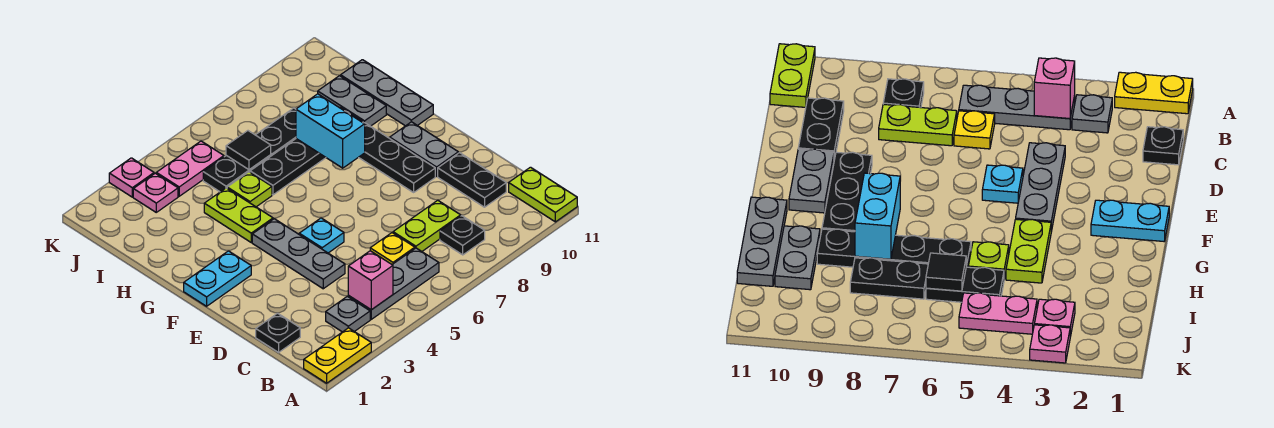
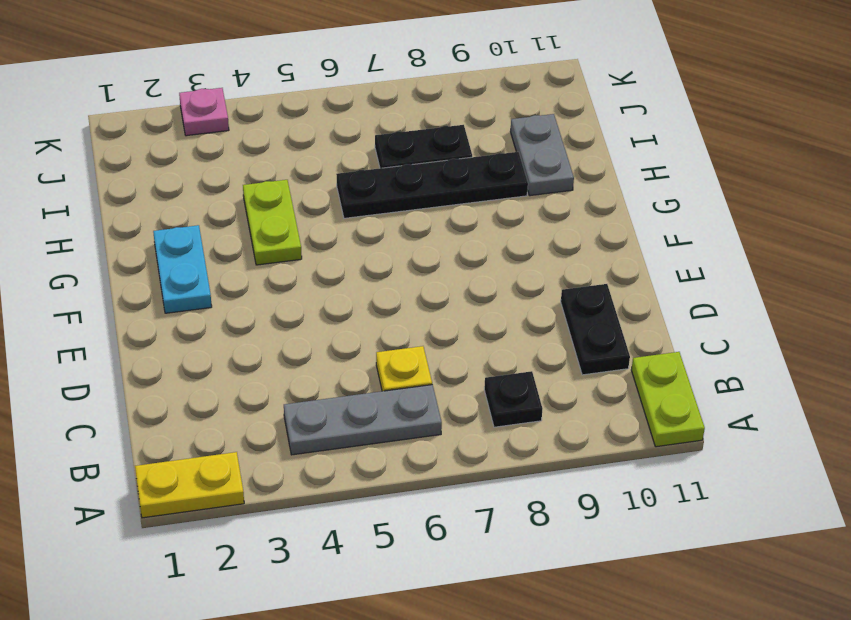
cyan plate F2:G2 level 1 -> cyan plate F1:F2 level 1
none -> grey plate B3 level 1
none -> black plate C1 level 1
none -> lime plate C7:C8 level 1

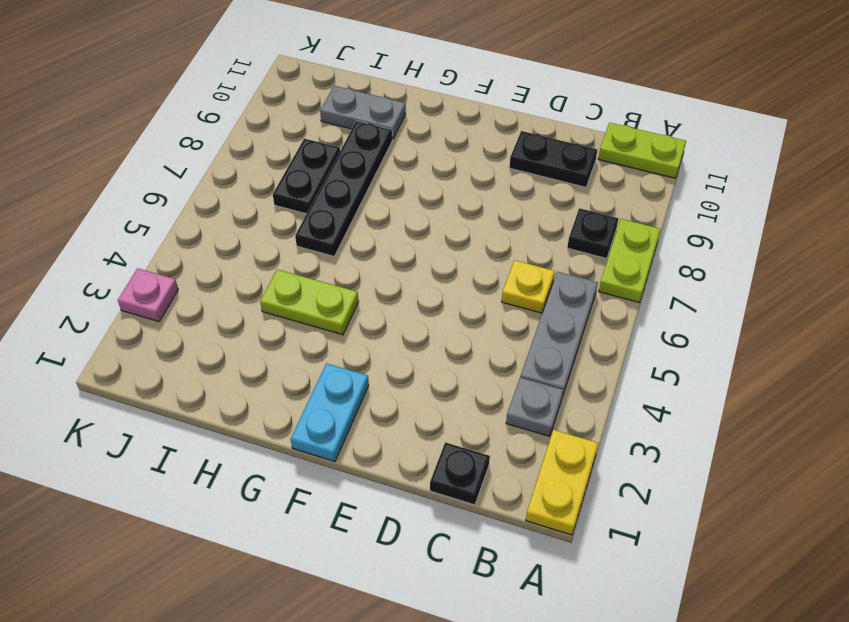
lime plate A7:A8 level 1 -> lime plate C7:C8 level 1
none -> grey plate D4:F4 level 1
none -> cyan plate E5 level 1
none -> black plate E9:G9 level 1

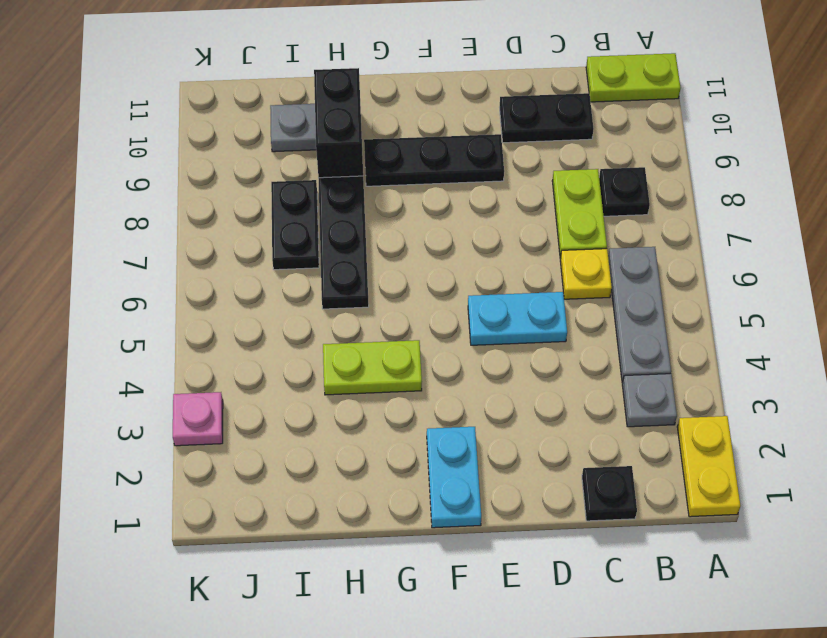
cyan plate D5:E5 level 1 -> cyan plate E5 level 1
black brick H9:H10 level 2 -> none
none -> grey plate D4:F4 level 1
none -> grey plate E10:F10 level 1
none -> grey plate G11:I11 level 1

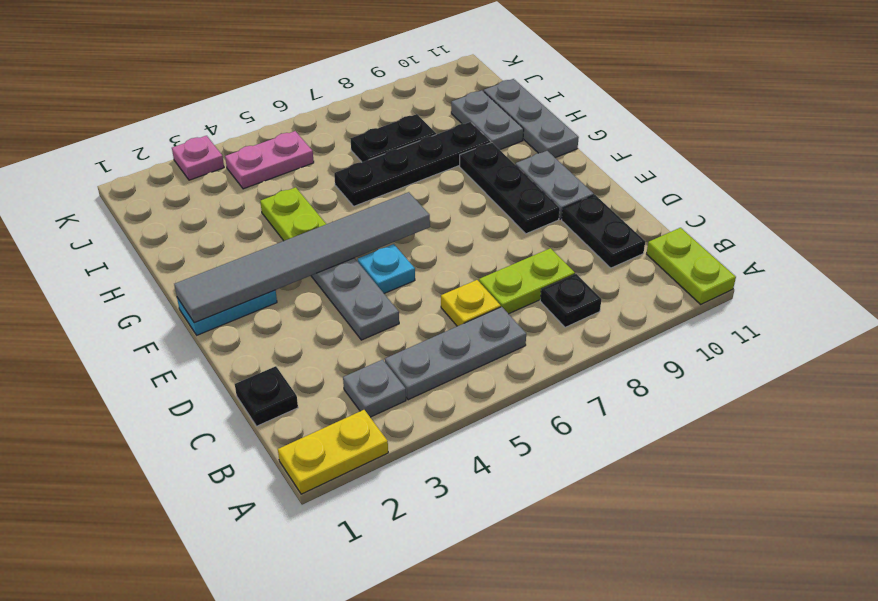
grey tile F1:F6 level 2 -> none
none -> lime plate H5 level 1
none -> black plate I5:I6 level 1
none -> pink plate J3 level 1

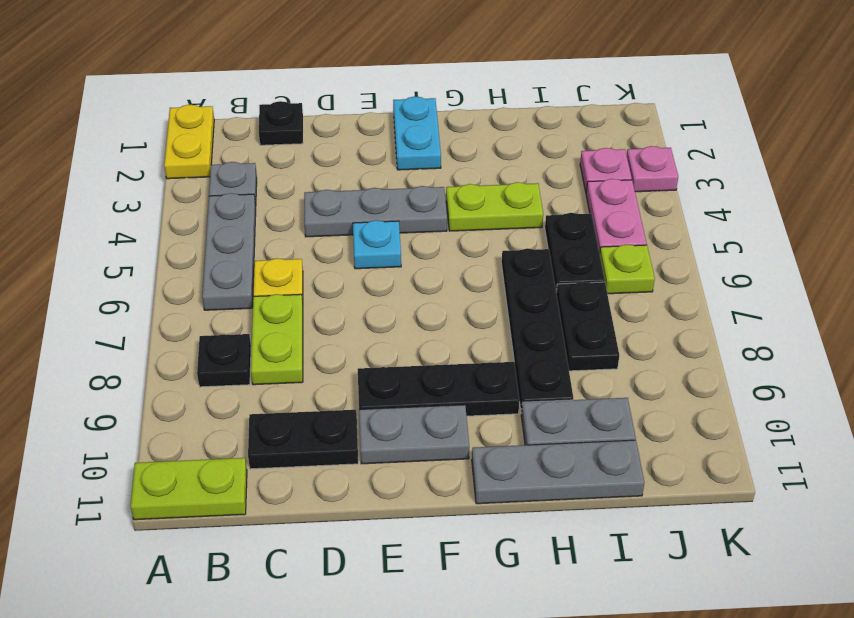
lime plate J6 level 1 -> lime plate H5 level 1
none -> pink brick B4 level 2
none -> cyan brick G8:H8 level 2
none -> black tile I6 level 2

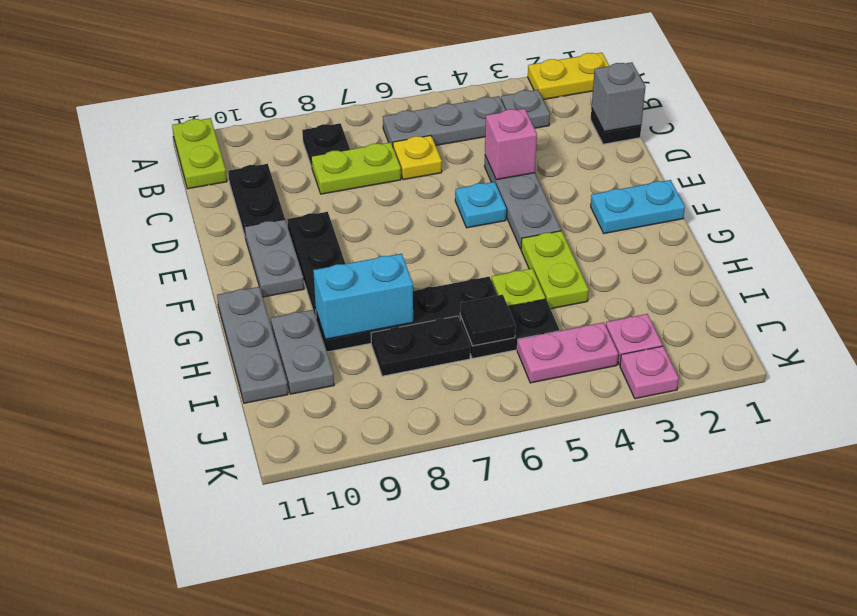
grey brick C1 level 2 -> none
pink brick D4 level 2 -> pink brick B4 level 2
cyan brick H8:H9 level 2 -> cyan brick G8:H8 level 2

